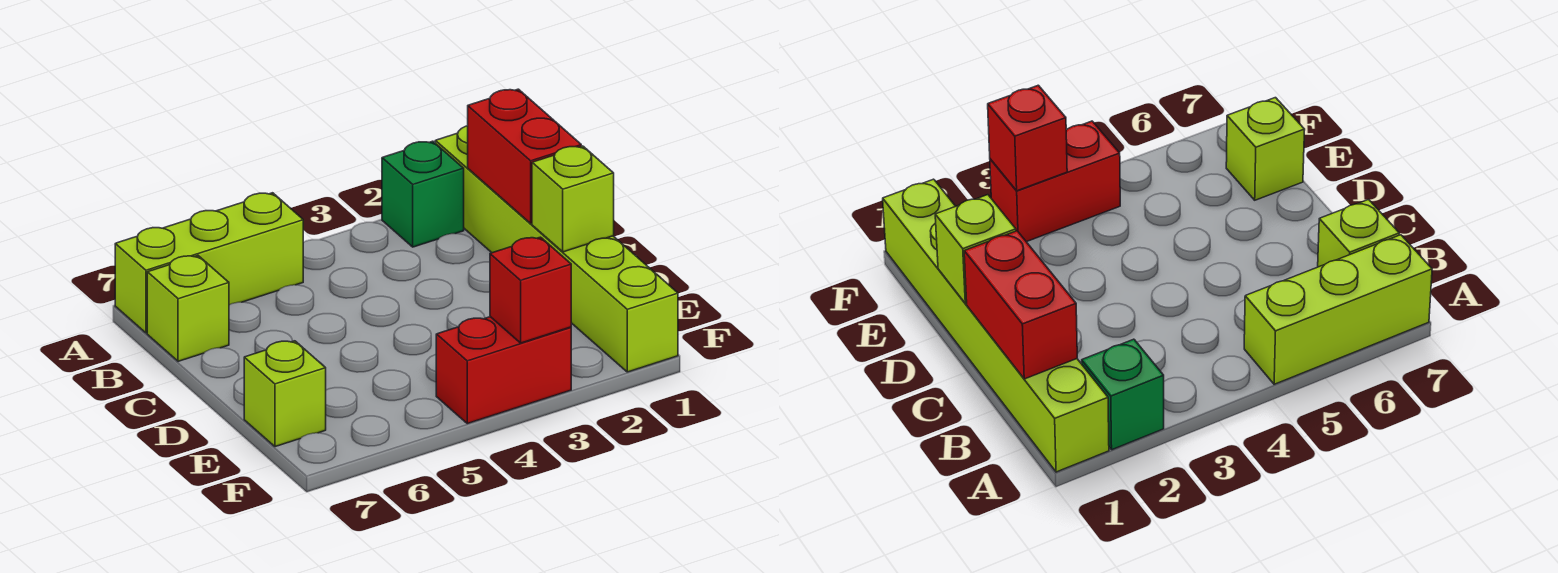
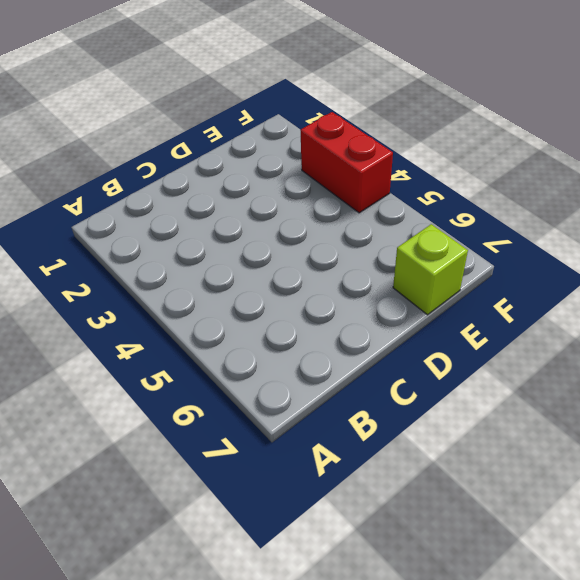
none -> lime brick A1:F1 level 1
none -> green brick A2 level 1

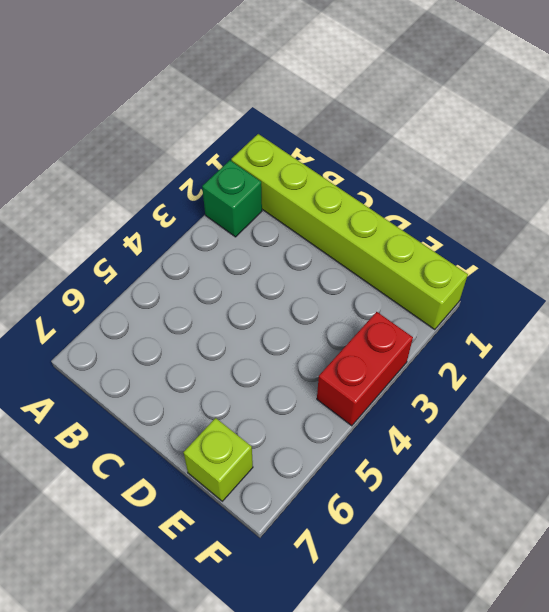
none -> lime brick A5:A7 level 1
none -> lime brick B7 level 1

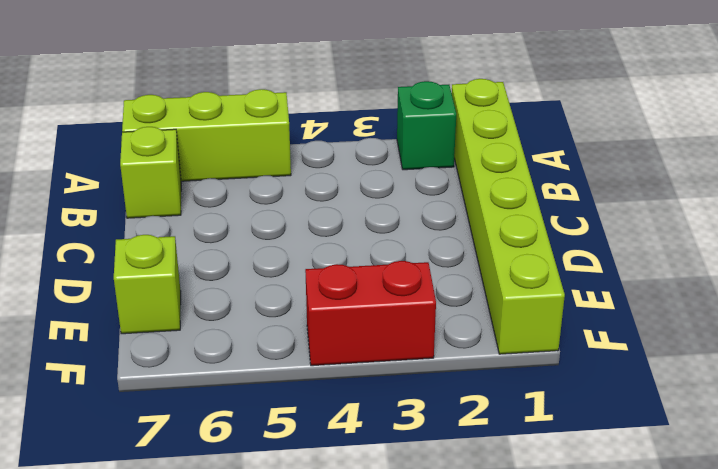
none -> red brick B1:C1 level 2
none -> lime brick D1 level 2

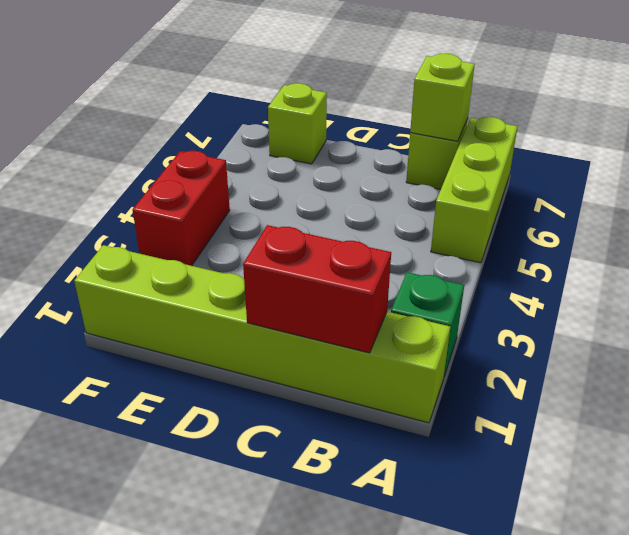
lime brick B7 level 2 -> lime brick D1 level 2
none -> red brick F3 level 2

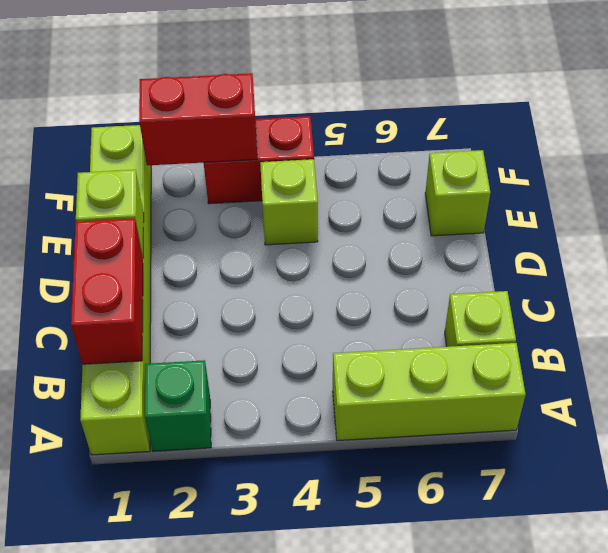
lime brick E4 level 1 -> none
red brick F2:F3 level 2 -> red brick F3 level 2

